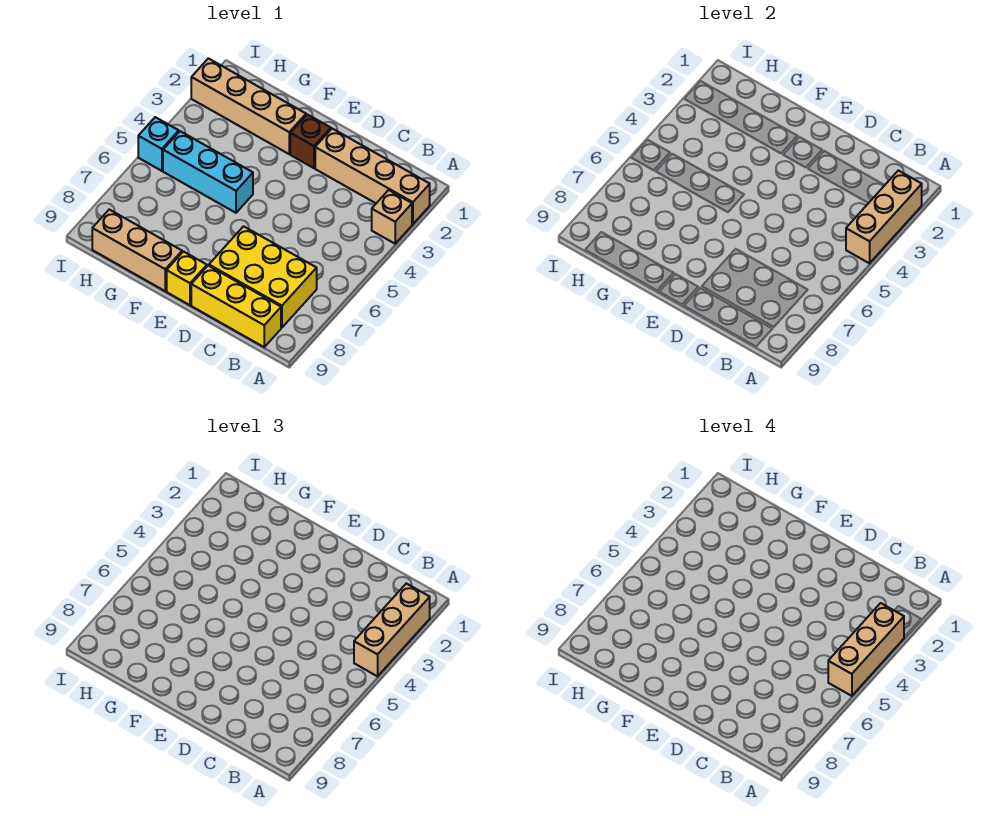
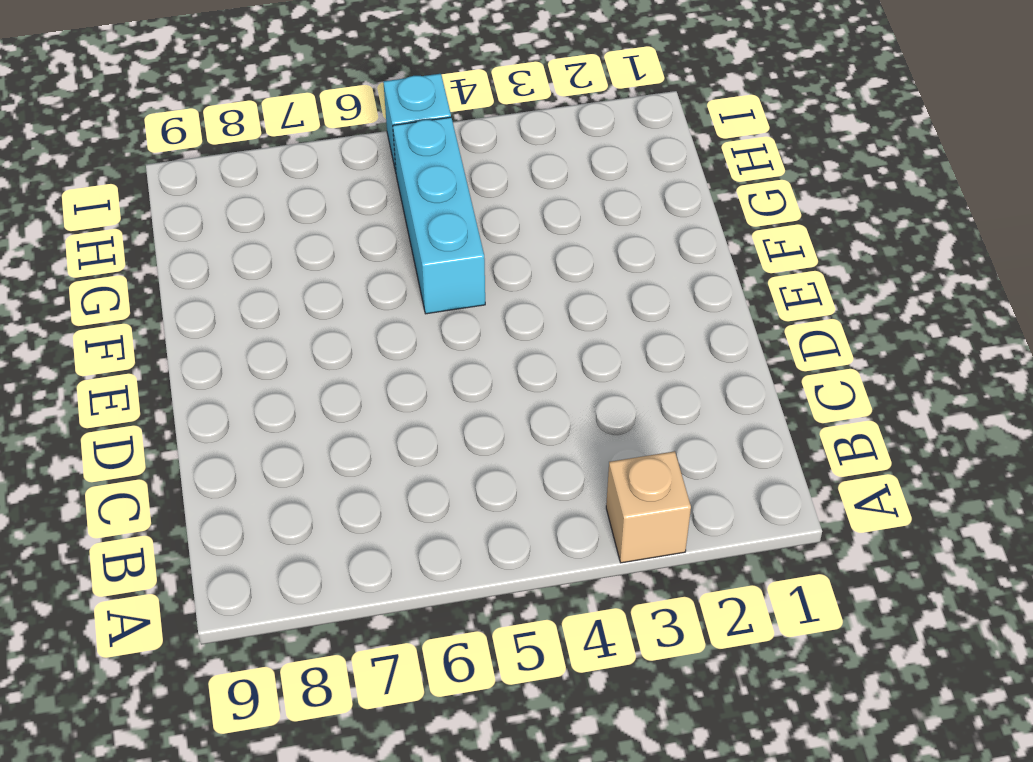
none -> tan brick A2:D2 level 1
none -> yellow brick B7:D8 level 1
none -> yellow brick B9:D9 level 1

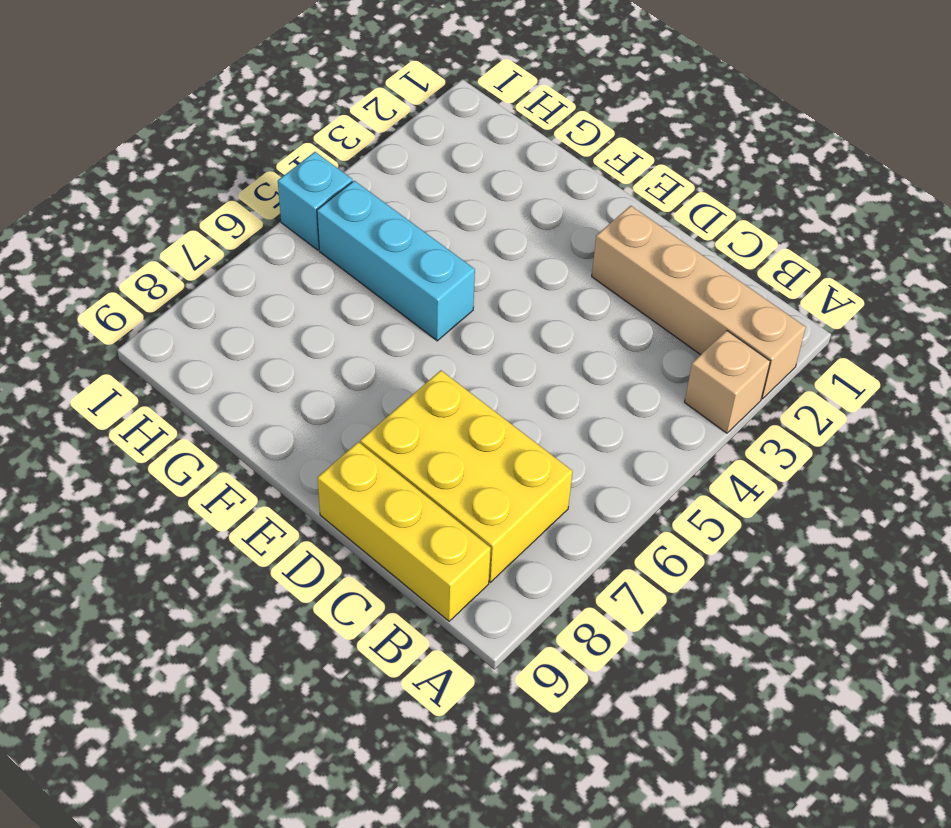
none -> brown brick E2 level 1
none -> yellow brick E9 level 1
none -> tan brick F2:I2 level 1

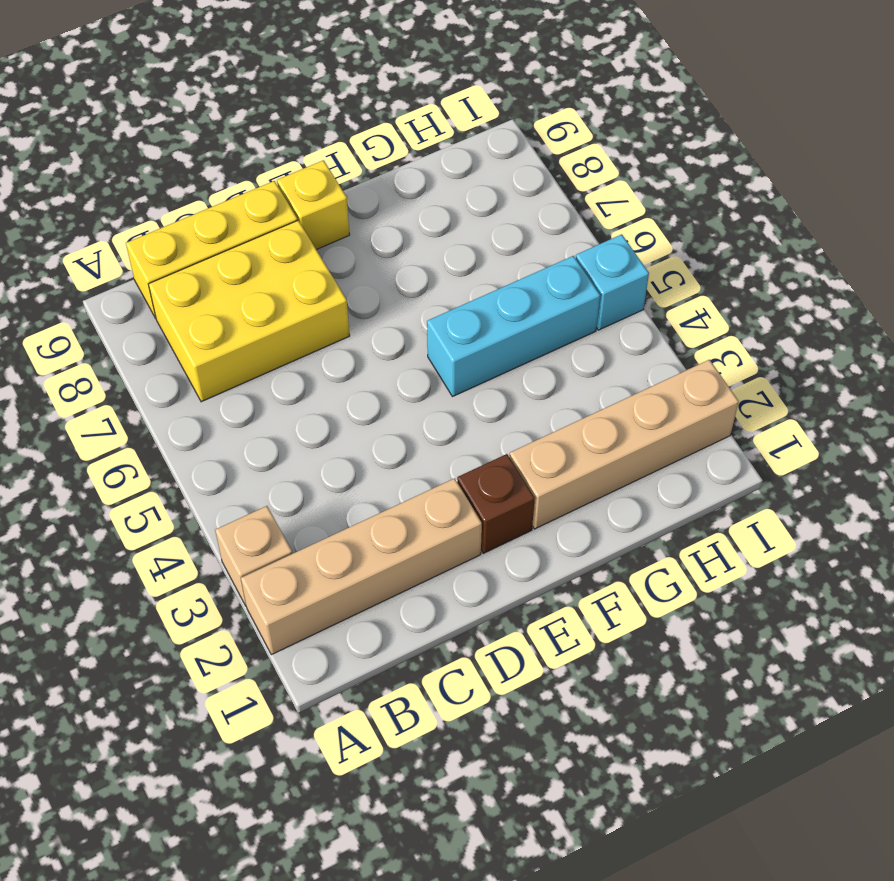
none -> tan brick F9:H9 level 1
none -> tan brick A2:A4 level 2
none -> tan brick A2:A4 level 3

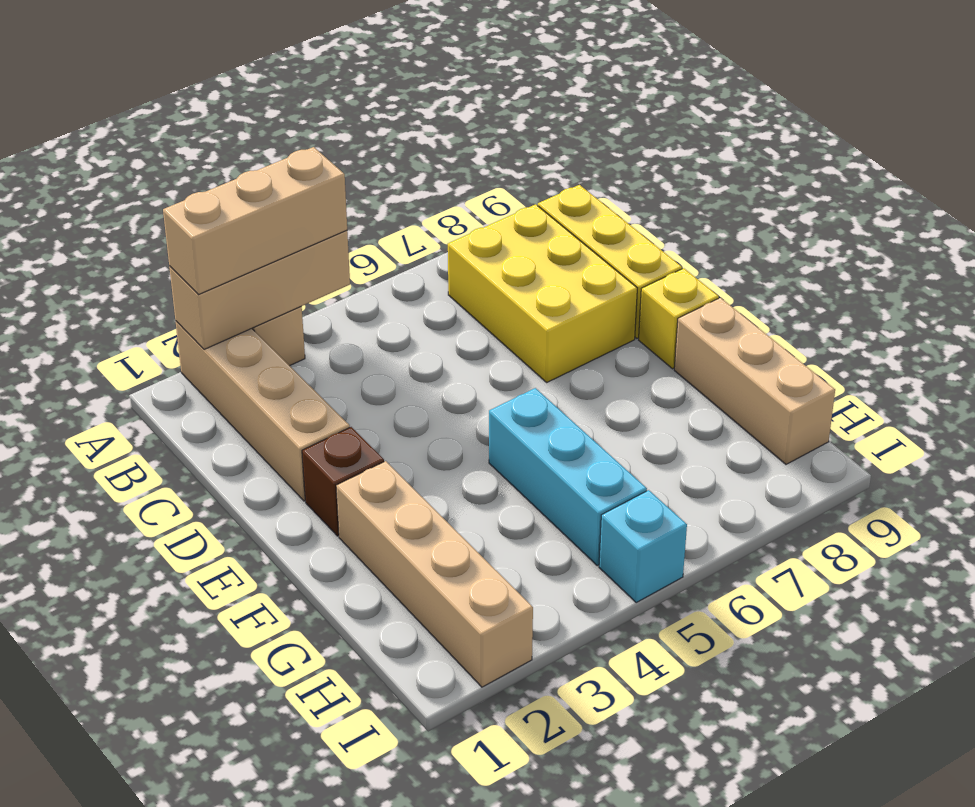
none -> tan brick A3:A5 level 4

